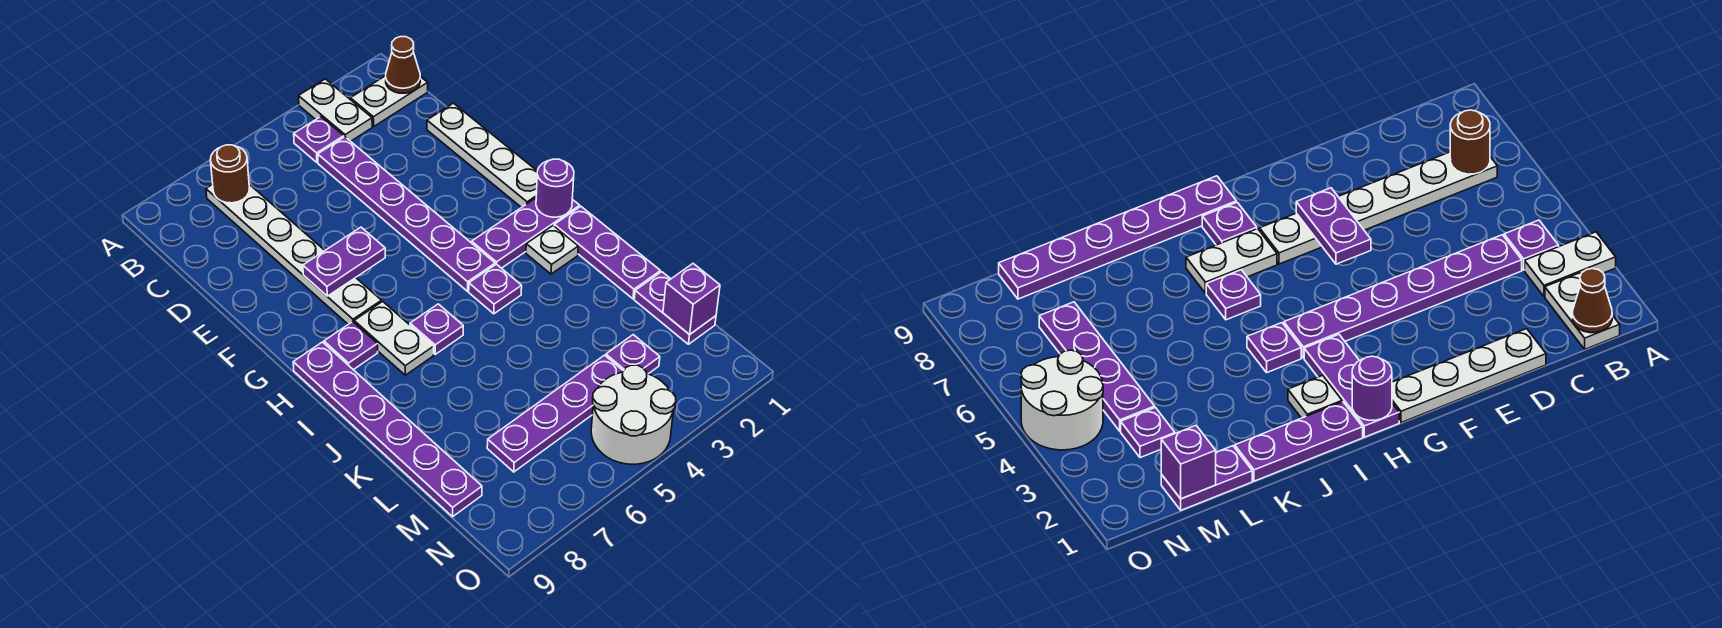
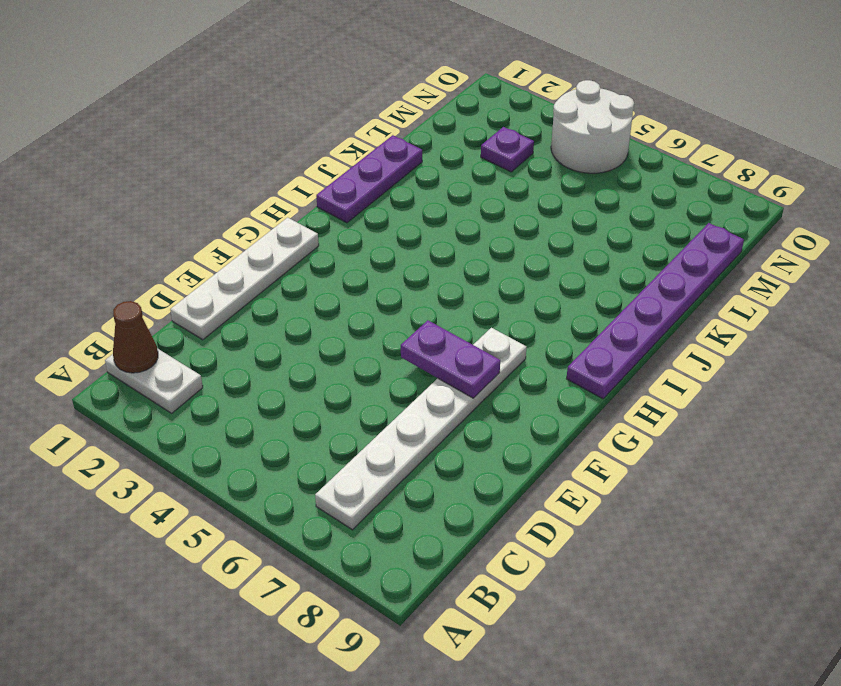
none -> white plate A3:B3 level 1
none -> purple plate B4 level 1
none -> purple plate C4:H4 level 1

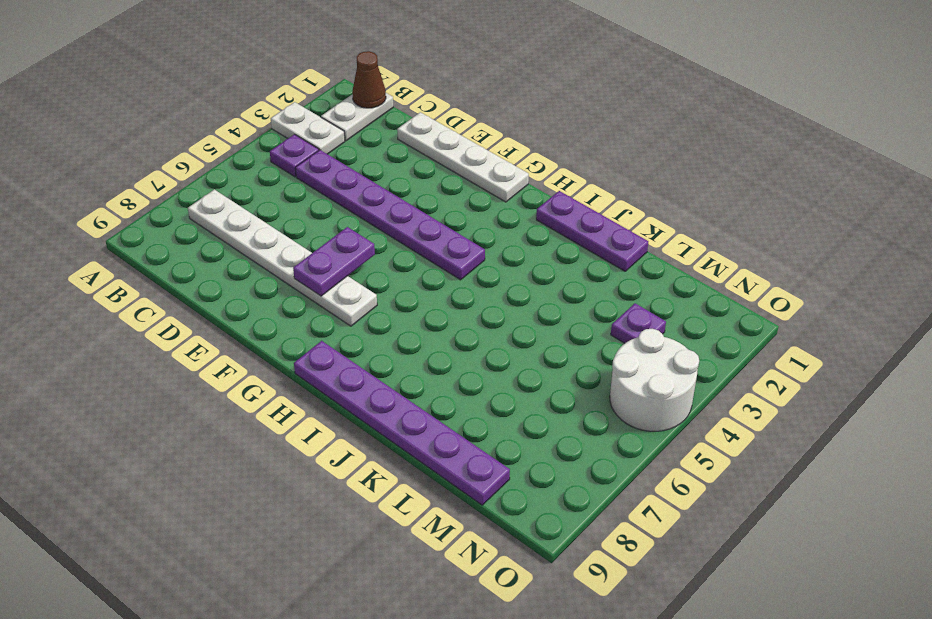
none -> purple plate H1:H3 level 1
none -> white plate H7:I7 level 1
none -> purple plate H8 level 1

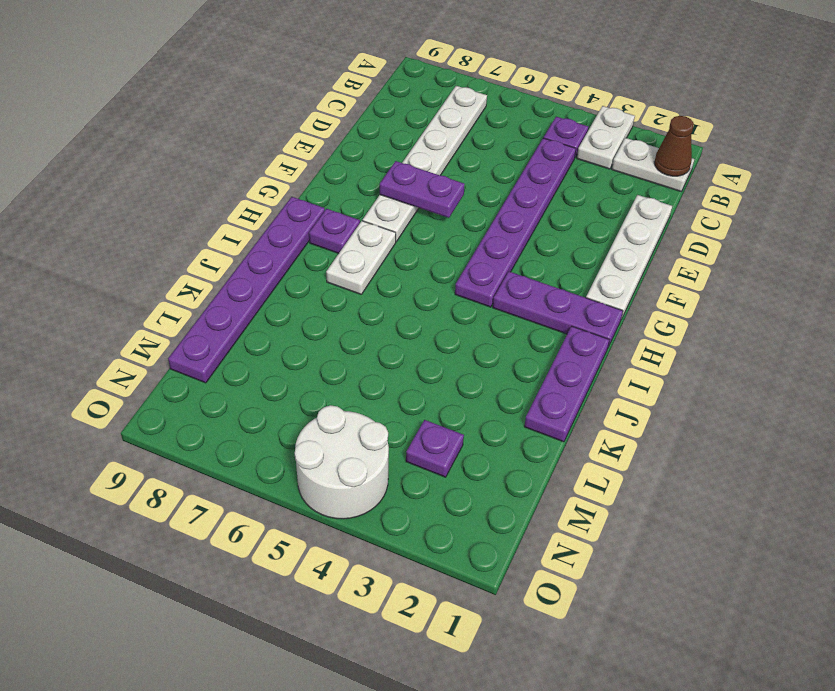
none -> white plate I2 level 1
none -> purple plate I4 level 1
none -> purple plate I6 level 1

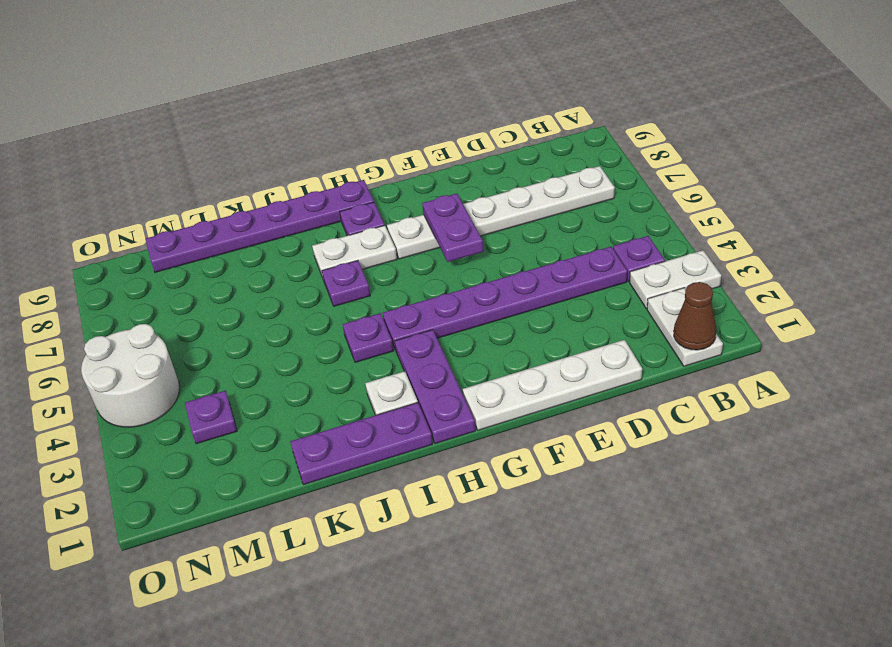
none -> purple plate L1:M1 level 1
none -> purple plate M4:M7 level 1
none -> brown round brick B7 level 2

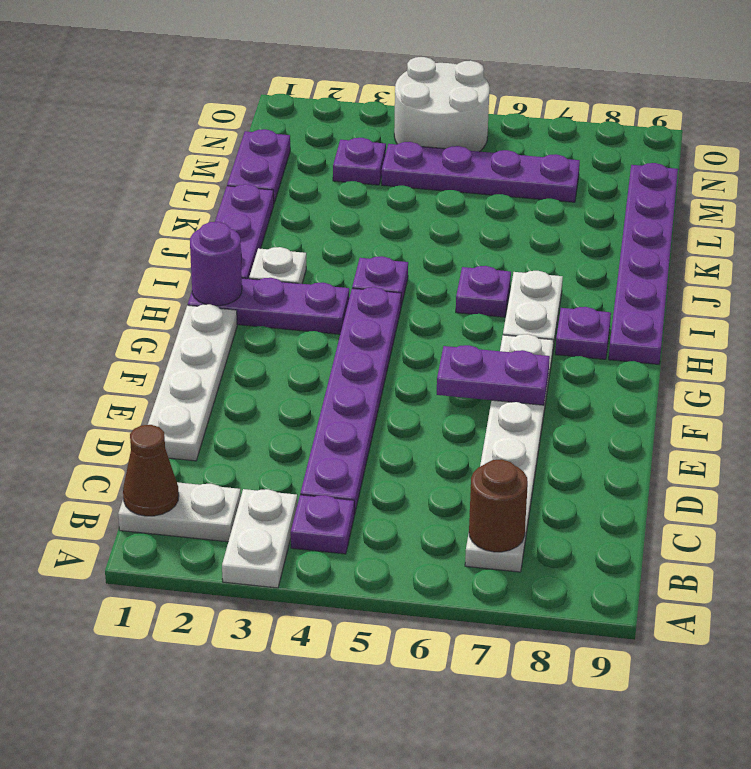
none -> purple brick M1 level 2

